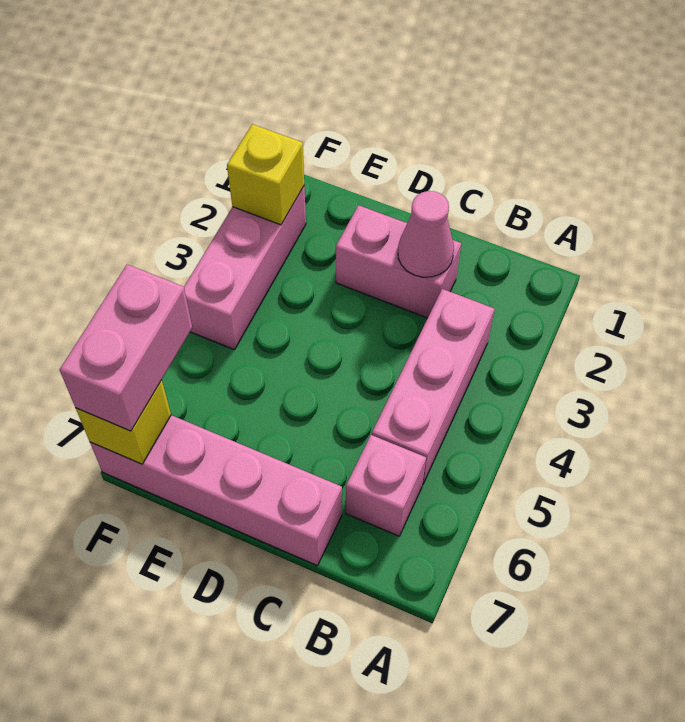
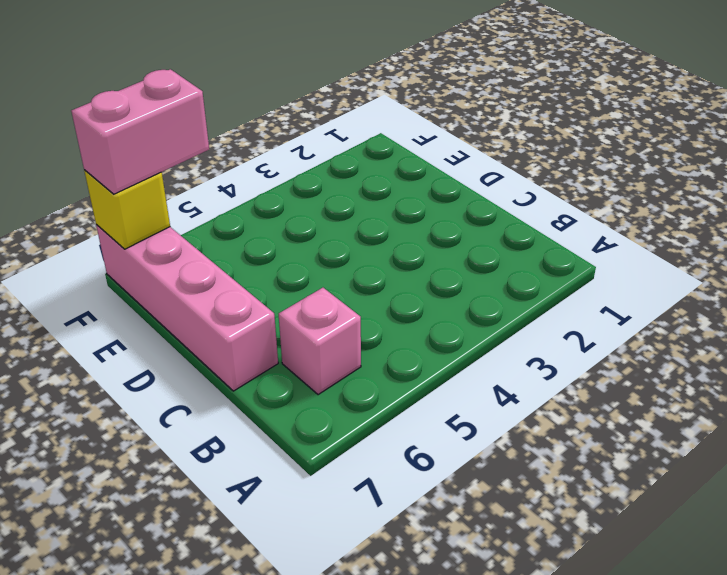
none -> pink brick B3:B5 level 1
none -> pink brick C2:D2 level 1

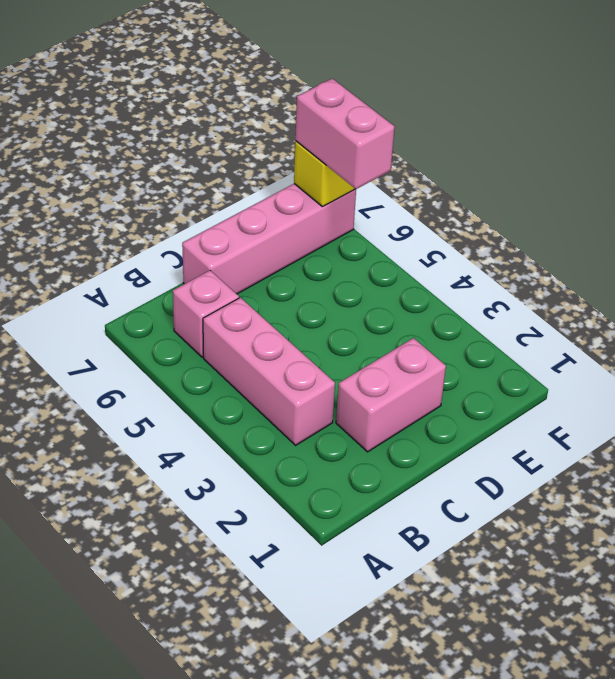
none -> pink brick F2:F4 level 1
none -> pink cone C2 level 2

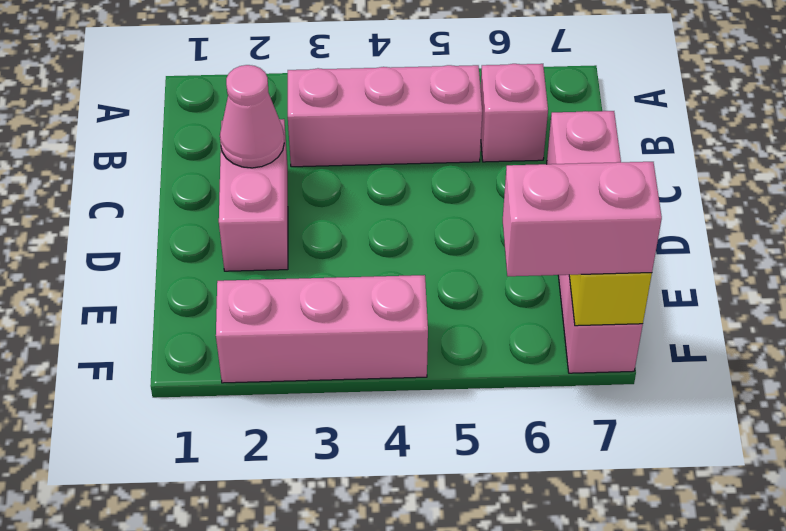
none -> yellow brick F2 level 2

